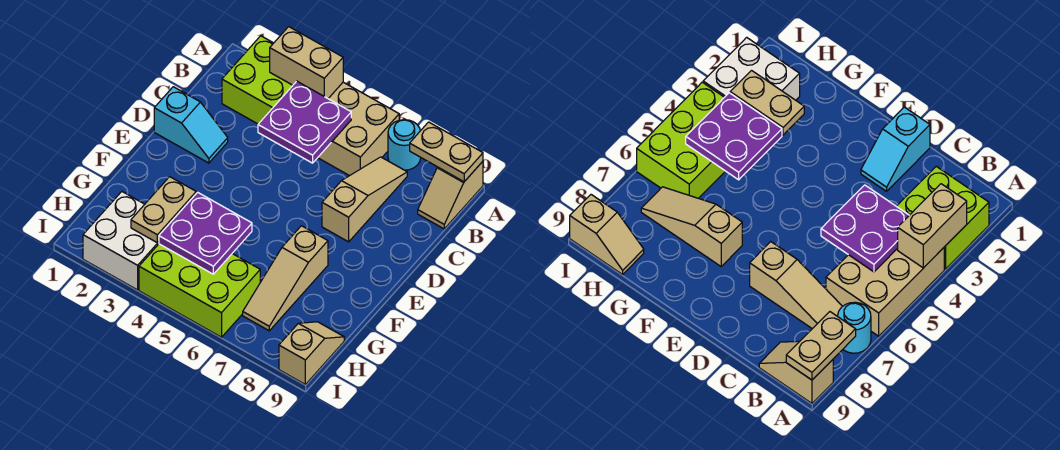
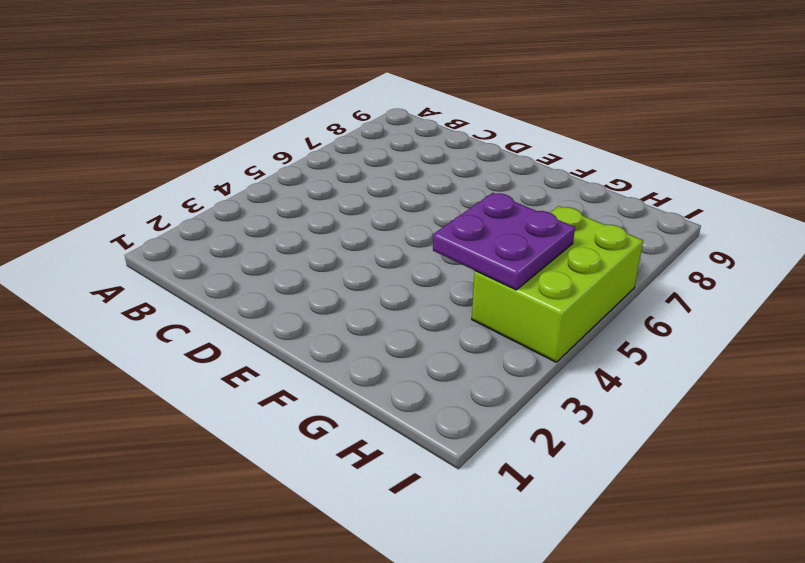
none -> lime brick A2:B3 level 1
none -> tan brick A4:B6 level 1
none -> cyan round brick A7 level 1

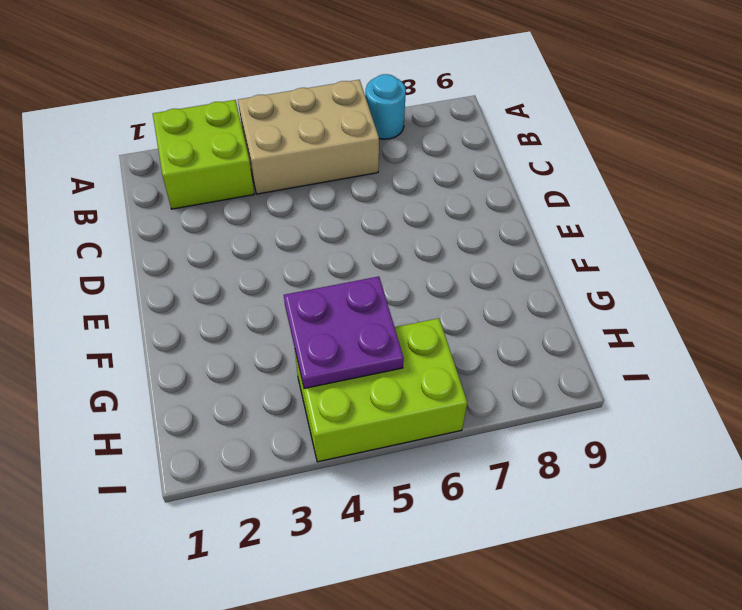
none -> tan slope A9:B9 level 1 top A
none -> tan slope B7:D7 level 1 top D
none -> cyan slope D1:D2 level 1 top 1

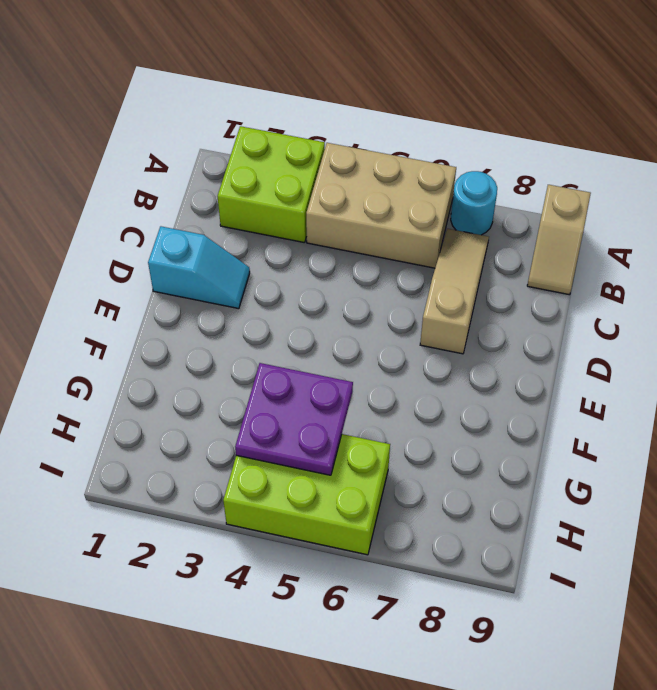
none -> tan slope F7:H7 level 1 top F
none -> white brick H2:I3 level 1
none -> tan slope H9:I9 level 1 top I

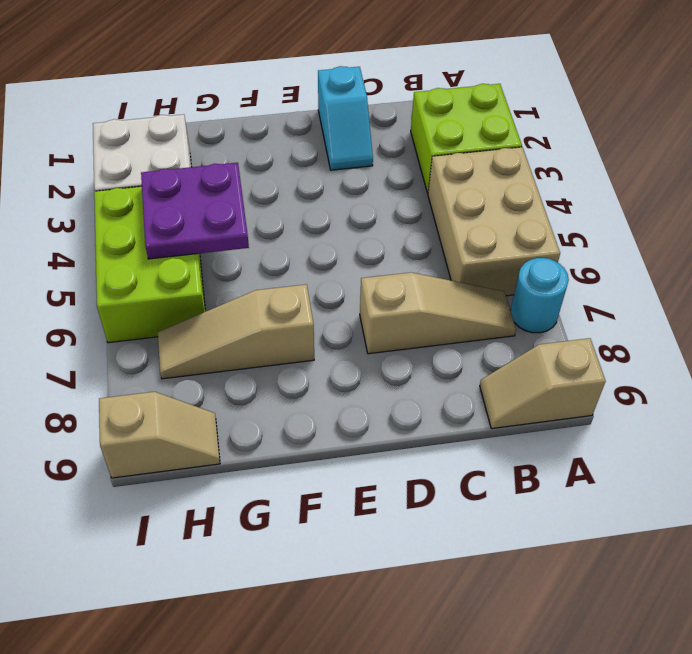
none -> tan brick A3:A4 level 2
none -> tan plate A8:A9 level 2
none -> purple plate B4:C5 level 2

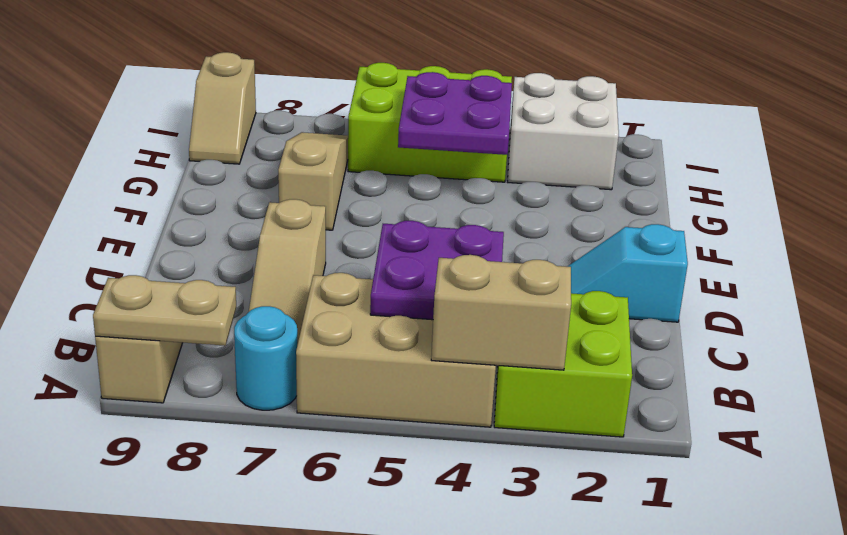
none -> tan plate G3:H3 level 2

